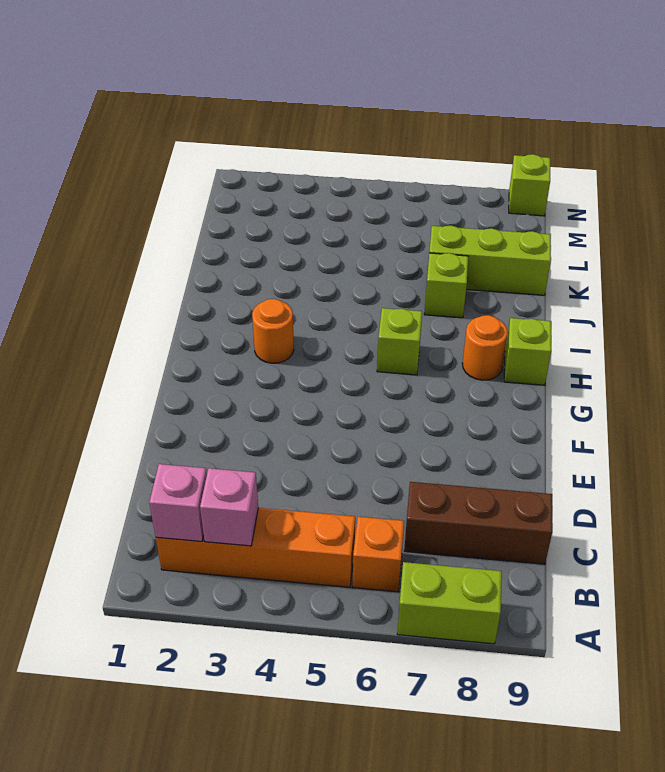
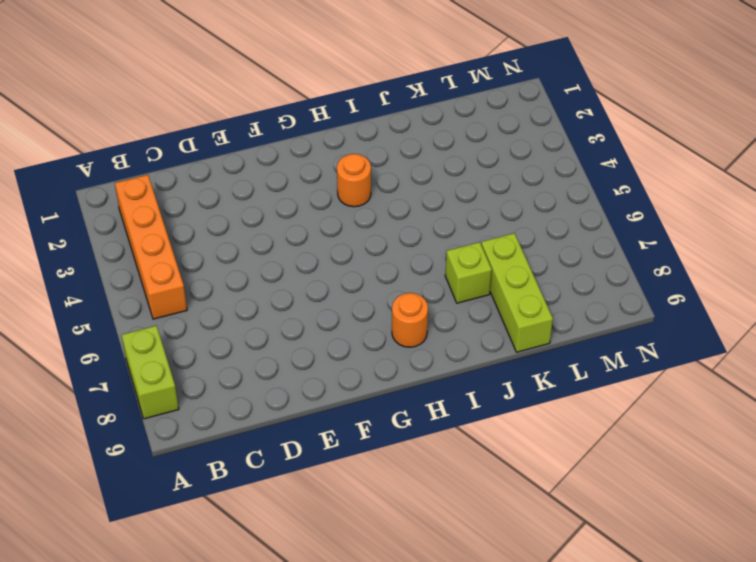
none -> orange brick B6 level 1
none -> brown brick C7:C9 level 1
none -> lime brick H6 level 1

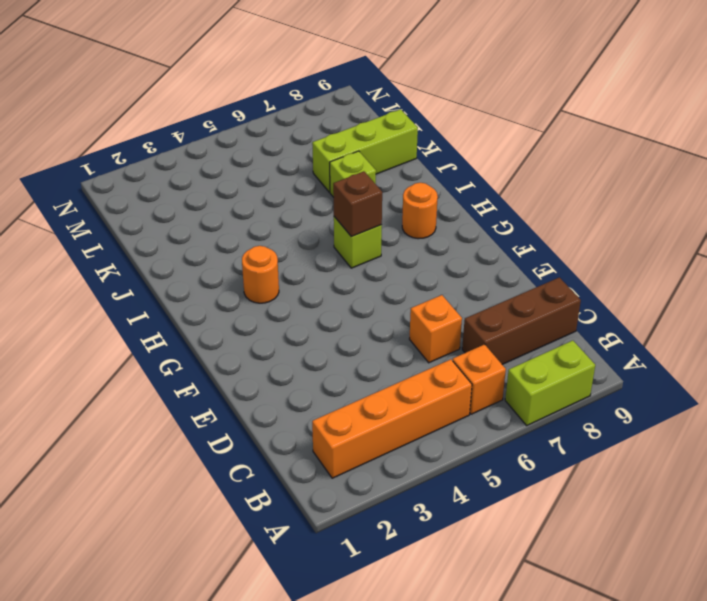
orange brick D6 level 1 -> none
brown brick H6 level 2 -> none
none -> lime brick H9 level 1
none -> lime brick N9 level 1
none -> pink brick B2 level 2

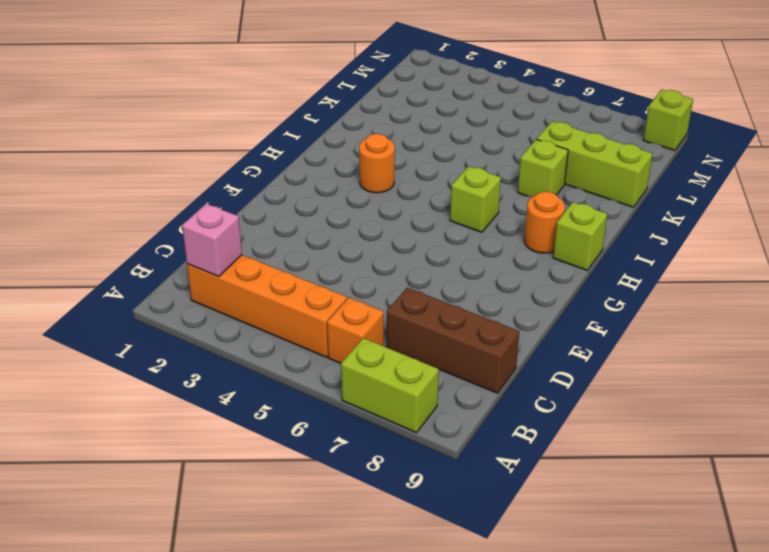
none -> pink brick B3 level 2

